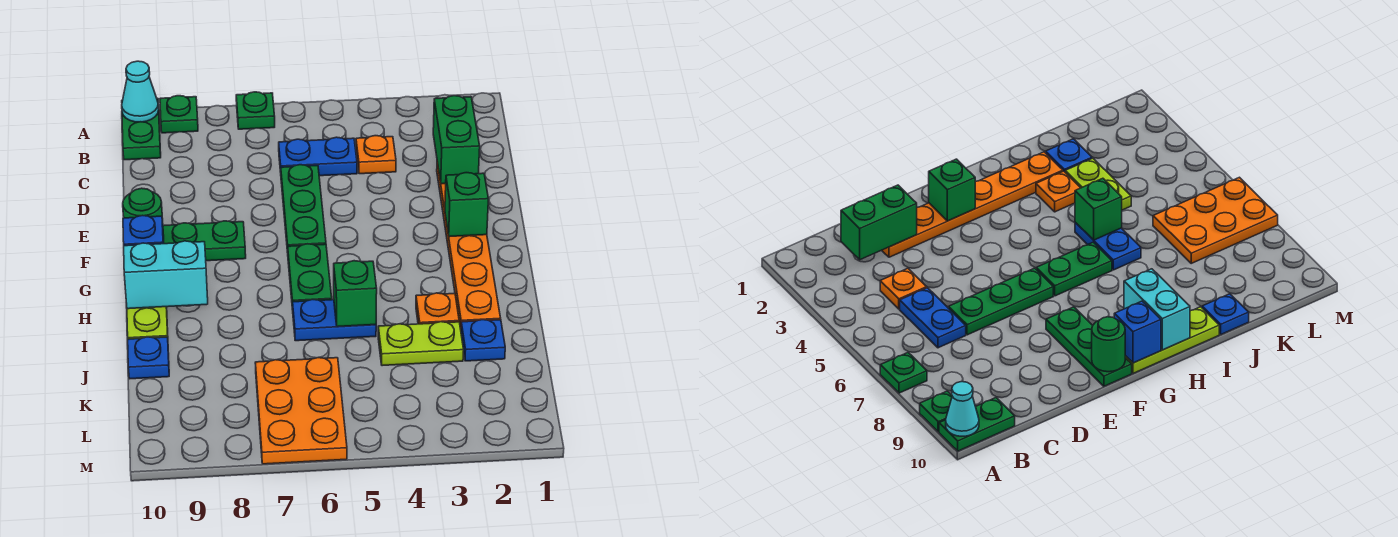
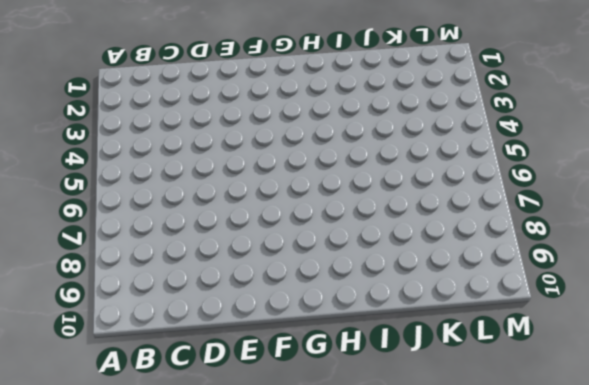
none -> green plate A7 level 1
none -> green plate A9 level 1
none -> green plate A10:B10 level 1

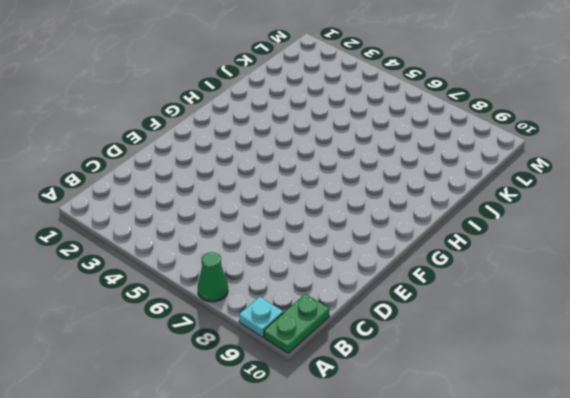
green cone A7 level 1 -> green plate A7 level 1
cyan plate A9 level 1 -> green plate A9 level 1
none -> orange plate C4 level 1
none -> blue plate C5:C6 level 1
none -> orange plate D2:I2 level 1

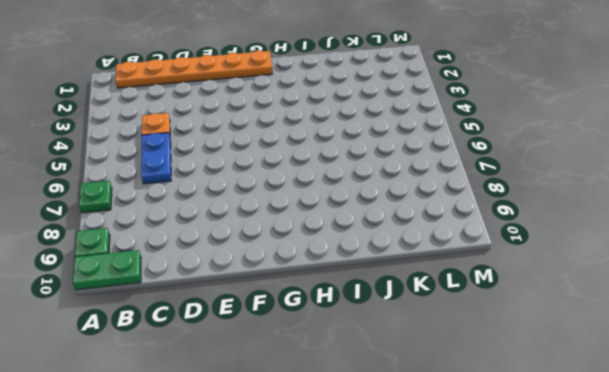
orange plate B1:G1 level 1 -> orange plate D2:I2 level 1
none -> green plate D6:F6 level 1
none -> green plate F8:F10 level 1
none -> green plate G6:H6 level 1

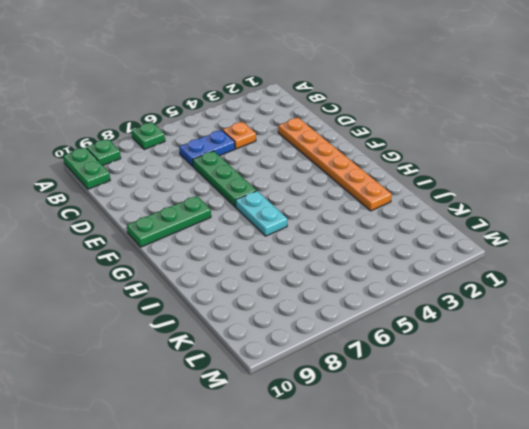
cyan plate G6:H6 level 1 -> green plate G6:H6 level 1
none -> lime plate G10:I10 level 1
none -> orange plate I3 level 1
none -> blue plate I5:I6 level 1

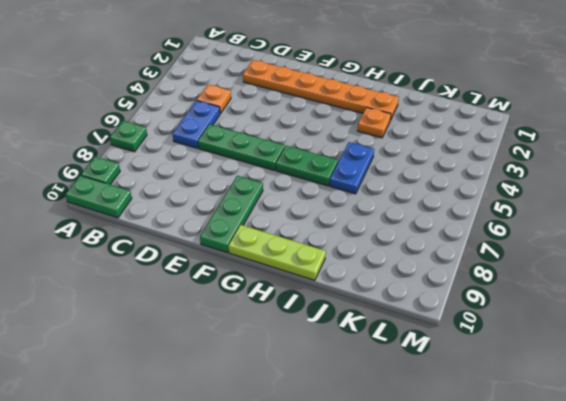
none -> blue plate J2 level 1
none -> lime plate J3:J4 level 1
none -> blue plate J10 level 1

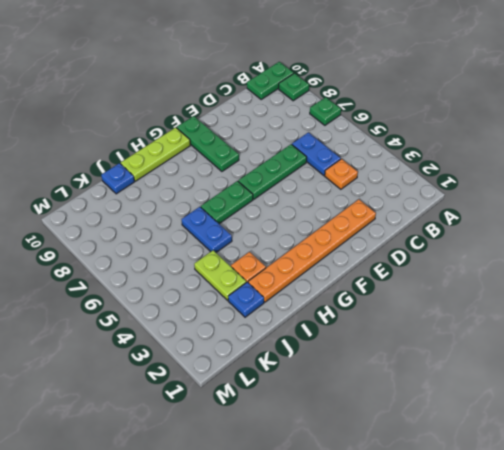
none -> orange plate K6:M7 level 1
none -> cyan cone A10 level 2
none -> green brick C2:D2 level 2

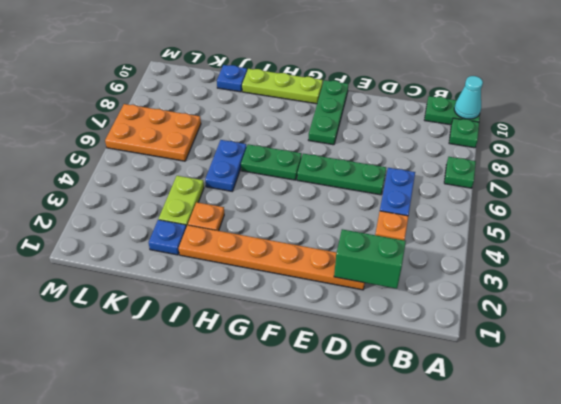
none -> green brick F2 level 2
none -> green round brick F10 level 2
none -> blue brick G10 level 2

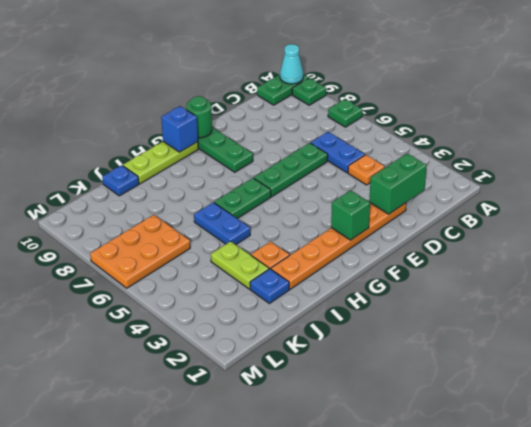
none -> cyan brick H9:H10 level 2
none -> green brick I5 level 2

